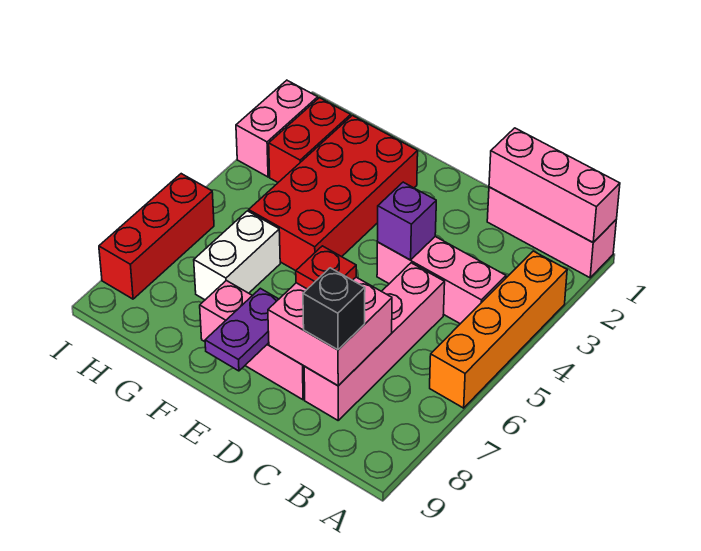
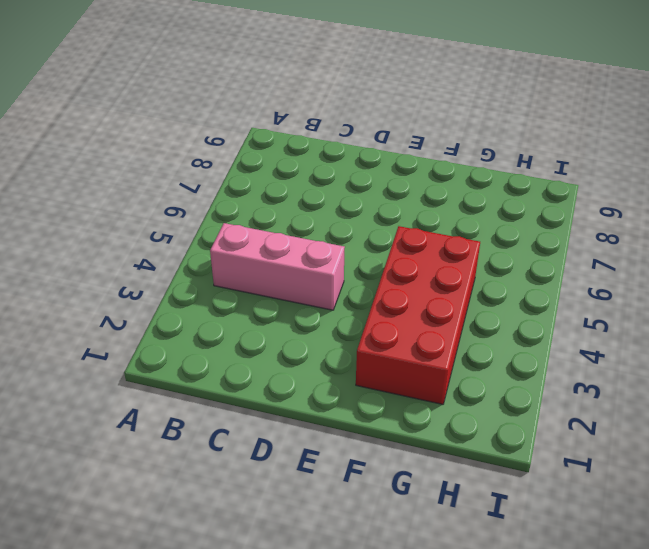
none -> pink brick A1:C1 level 1
none -> orange brick A3:A6 level 1
none -> pink brick C5:C8 level 1

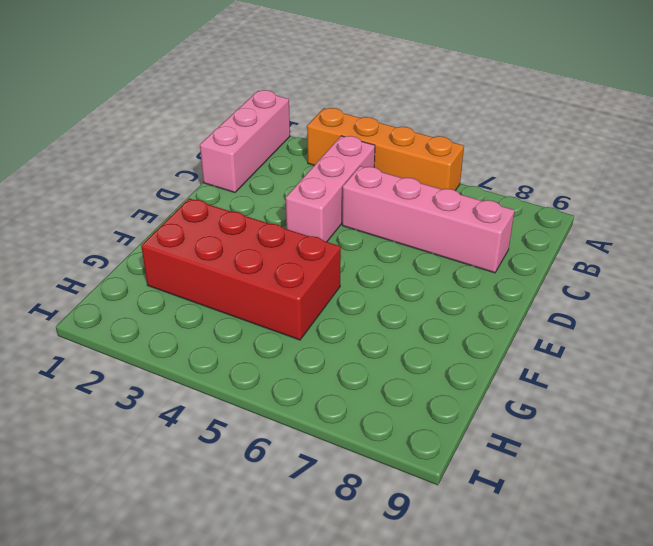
none -> pink brick D8:F8 level 1
none -> white brick G6:G7 level 1
none -> red brick H2:H3 level 1

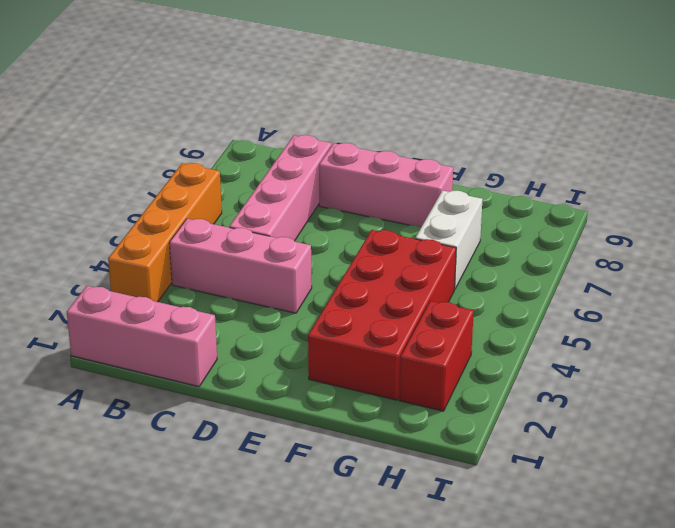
none -> pink brick I2:I3 level 1
none -> red brick I6:I8 level 1
none -> pink brick A1:C1 level 2

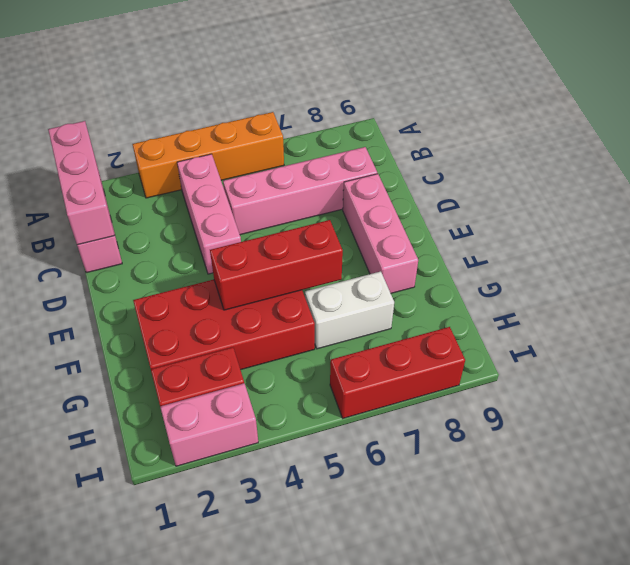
red brick F4:F6 level 2 -> none
none -> pink brick C7:D8 level 2
none -> purple brick D4 level 2
none -> purple plate E8:E9 level 2

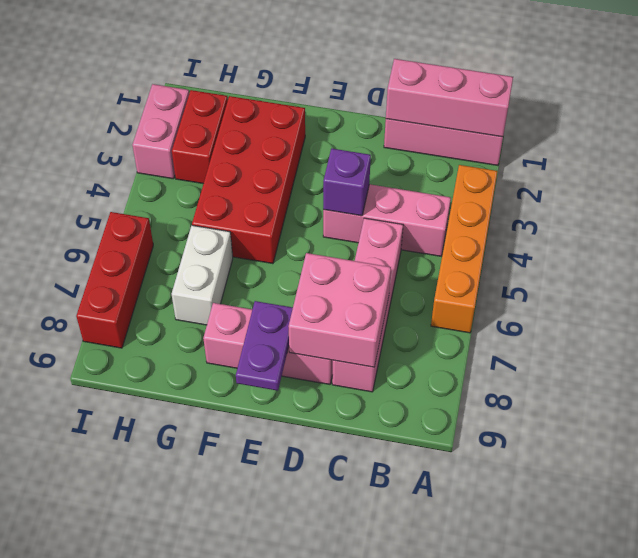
none -> black brick C8 level 3
none -> red plate D7 level 3

